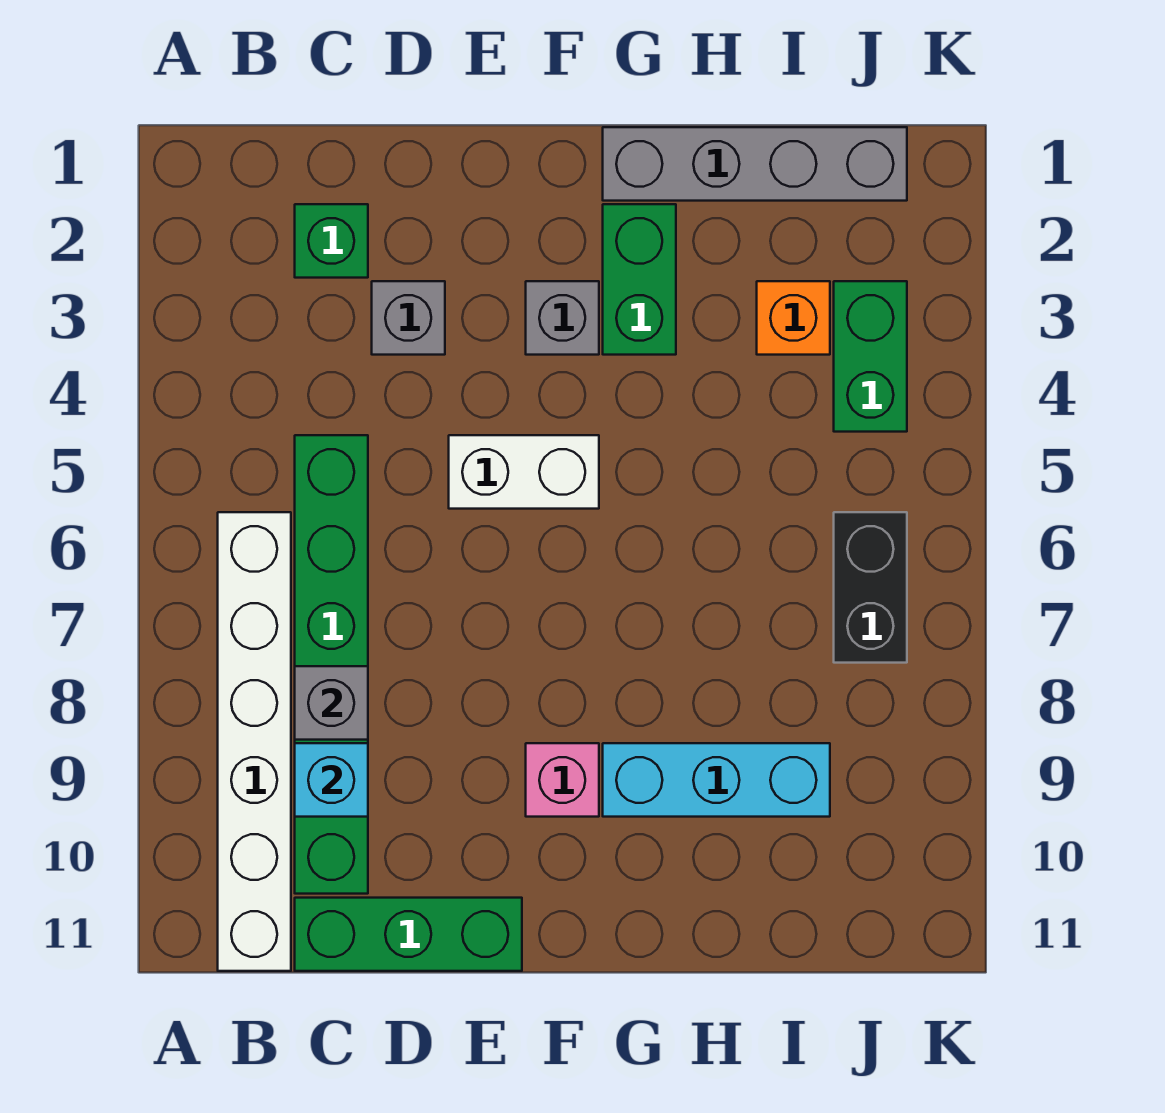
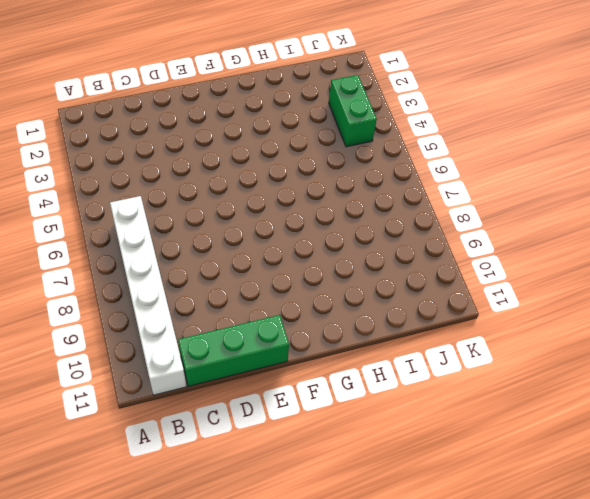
none -> green brick C2 level 1
none -> green brick C5:C10 level 1
none -> grey brick D3 level 1

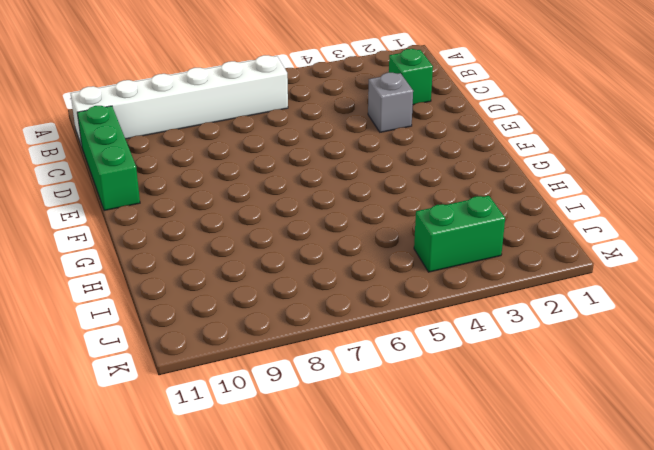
none -> green brick C5:C10 level 1
none -> white brick E5:F5 level 1
none -> grey brick F3 level 1

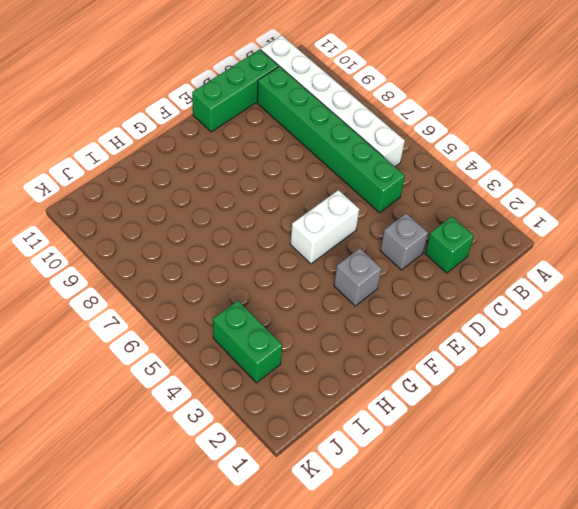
none -> pink brick F9 level 1
none -> grey brick G1:J1 level 1
none -> green brick G2:G3 level 1

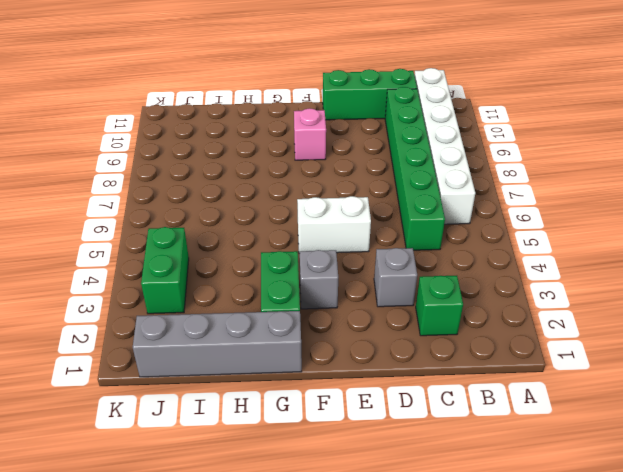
none -> cyan brick G9:I9 level 1
none -> orange brick I3 level 1
none -> black brick J6:J7 level 1

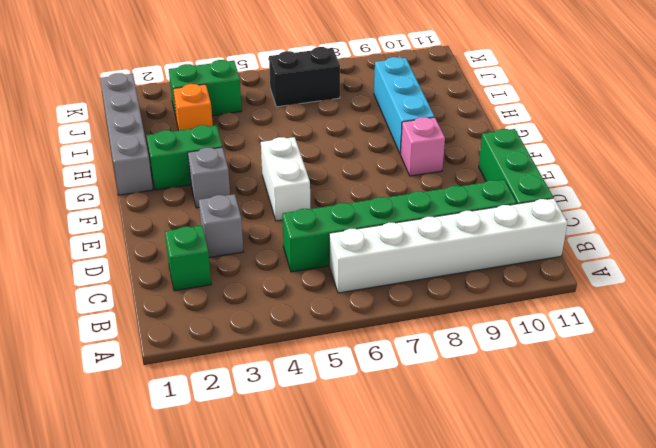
none -> grey brick C8 level 2
none -> cyan brick C9 level 2

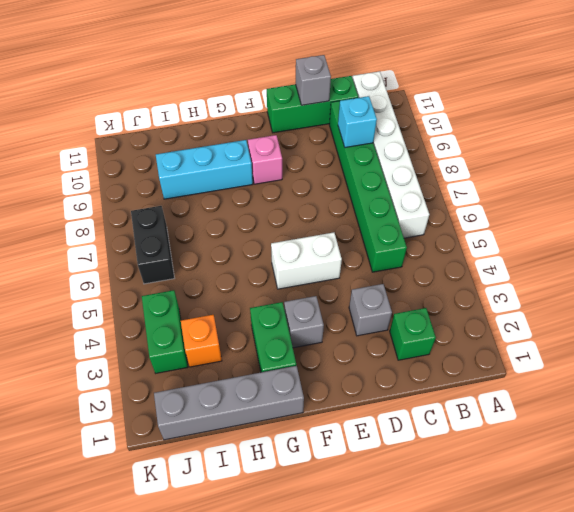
grey brick D11 level 2 -> grey brick C8 level 2

